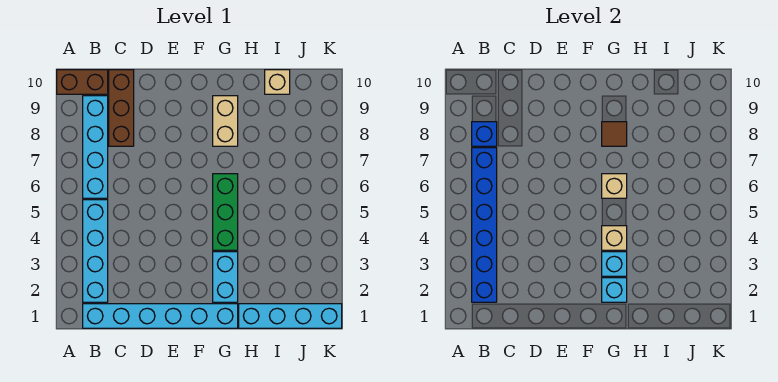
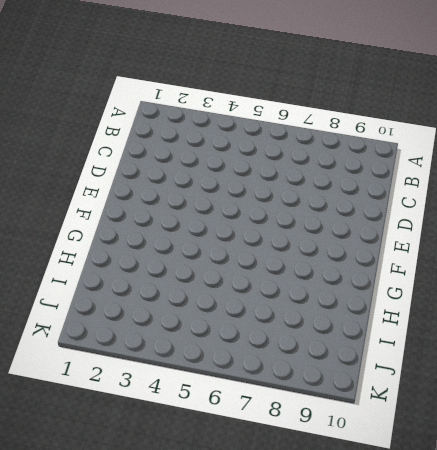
none -> brown brick A10:B10 level 1
none -> cyan brick B1:G1 level 1
none -> cyan brick B2:B5 level 1

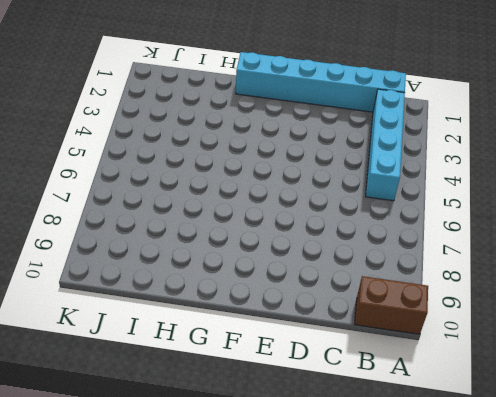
none -> cyan brick B6:B9 level 1
none -> brown brick C8:C10 level 1
none -> cyan brick G2:G3 level 1

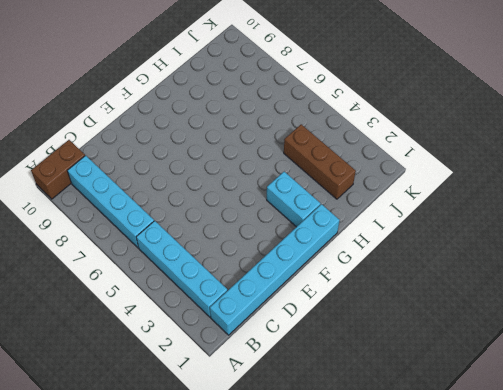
brown brick I2:I4 level 1 -> brown brick C8:C10 level 1
none -> green brick G4:G6 level 1
none -> tan brick G8:G9 level 1
none -> cyan brick H1:K1 level 1

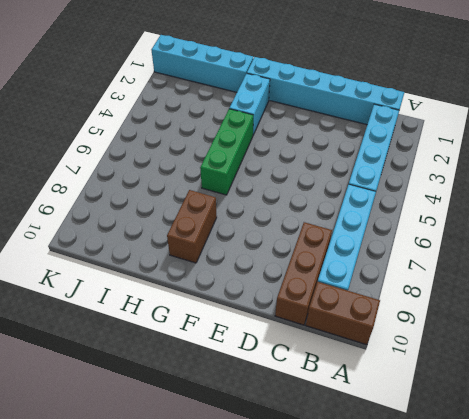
brown brick G8:G9 level 1 -> tan brick G8:G9 level 1
none -> tan brick I10 level 1
none -> blue brick B2:B7 level 2
none -> blue brick B8 level 2

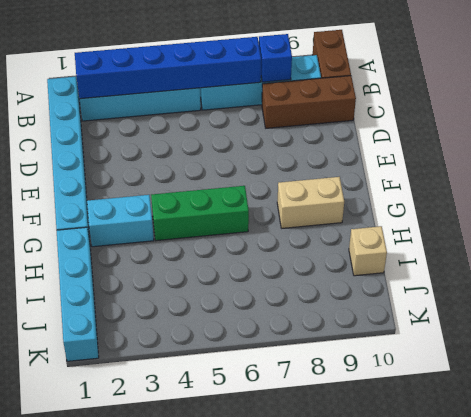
none -> cyan brick G2 level 2
none -> cyan brick G3 level 2
none -> tan brick G4 level 2

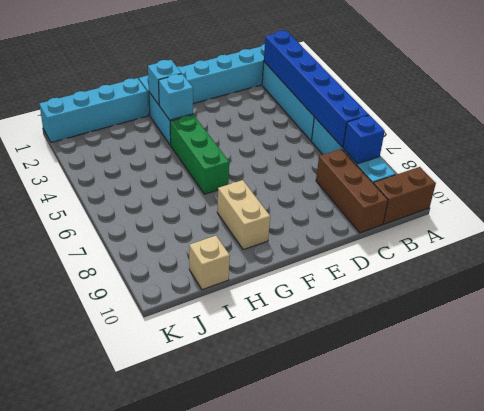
none -> tan brick G4 level 2
none -> tan brick G6 level 2
none -> brown tile G8 level 2

